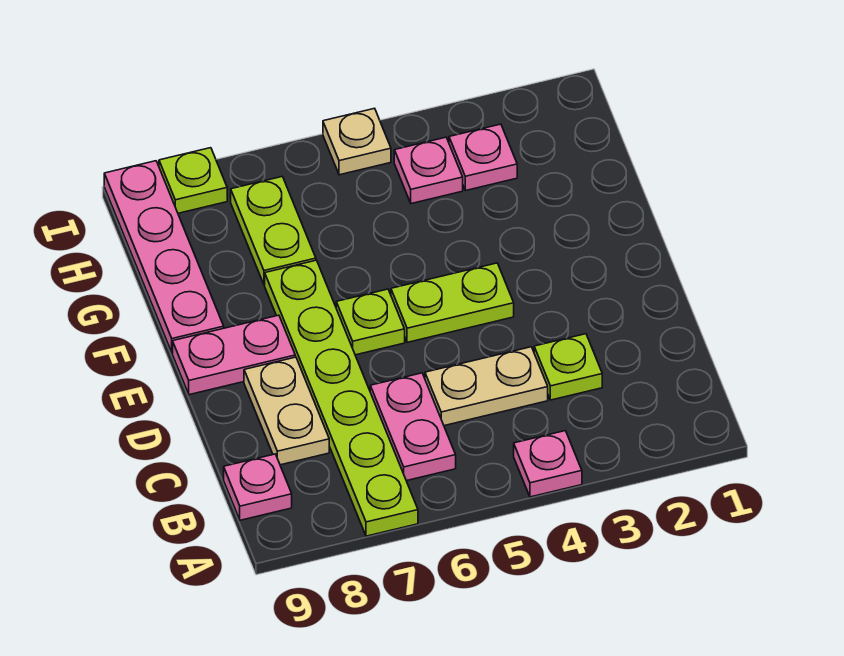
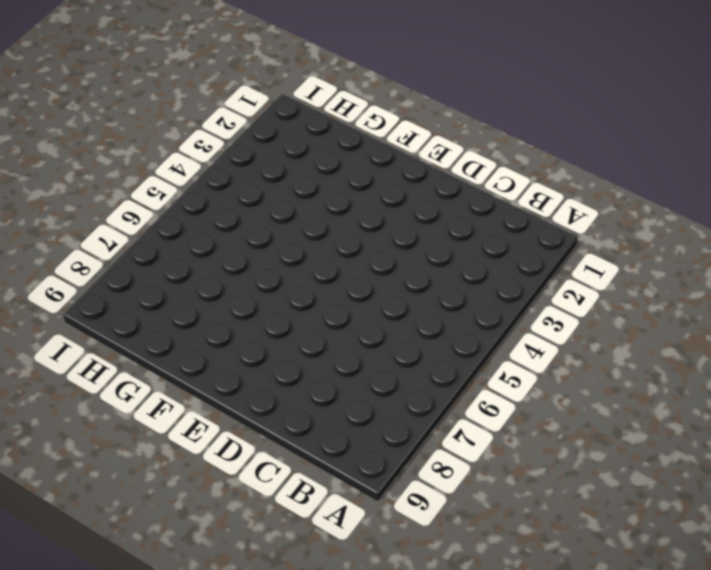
none -> pink plate A4 level 1
none -> lime plate A7:F7 level 1
none -> pink plate B6:C6 level 1

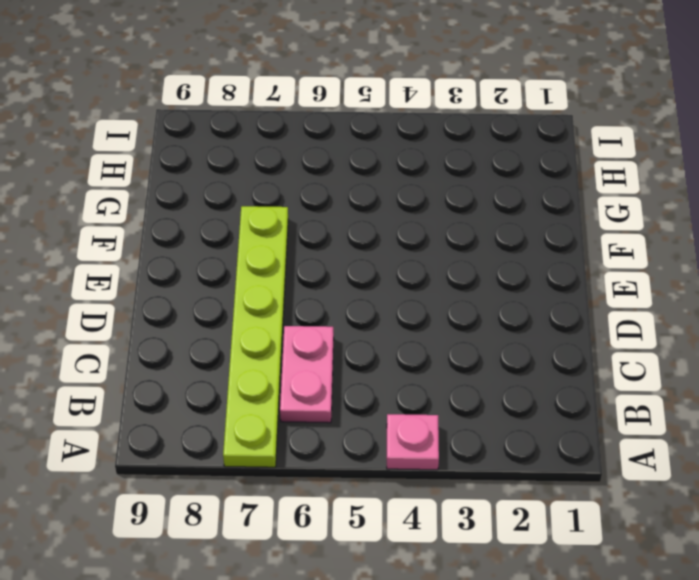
none -> pink plate B9 level 1
none -> lime plate C3 level 1
none -> tan plate C4:C5 level 1

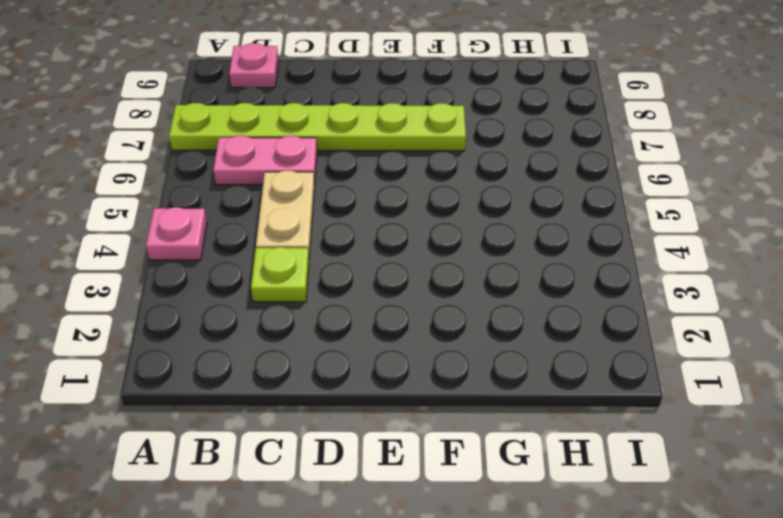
none -> tan plate C8:D8 level 1
none -> lime plate E4:E5 level 1
none -> lime plate E6 level 1

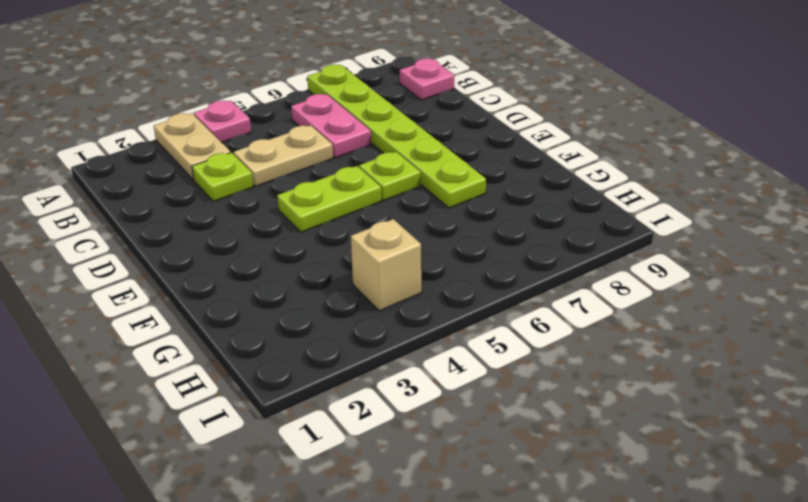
tan plate A3:B3 level 1 -> tan plate C8:D8 level 1
tan brick H4 level 1 -> pink plate H4 level 1
none -> pink plate E8:E9 level 1
none -> pink plate F9:I9 level 1
none -> lime plate G7:H7 level 1

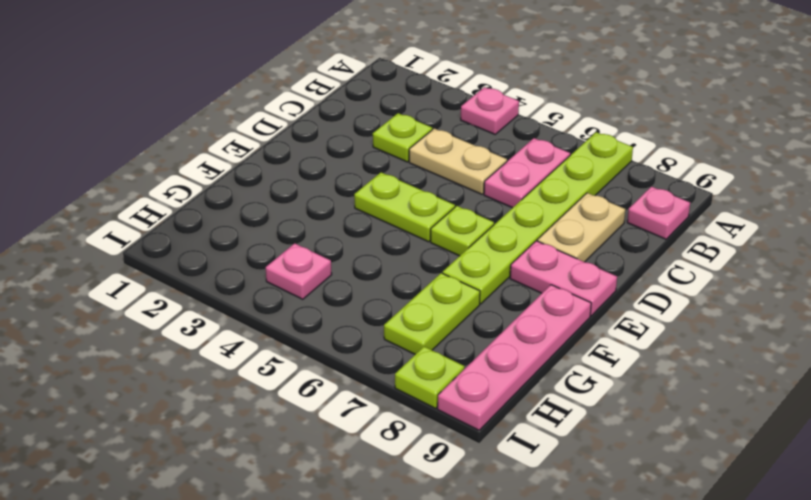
none -> pink plate H3 level 1
none -> tan plate I5 level 1

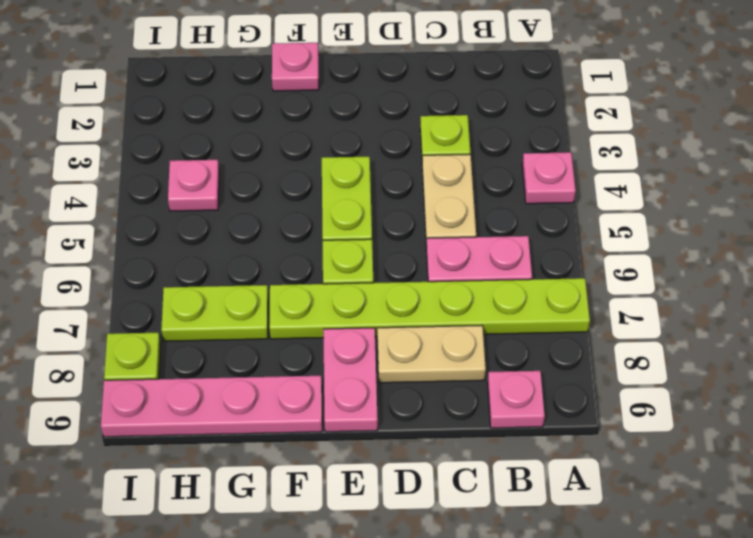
pink plate F1 level 1 -> pink plate H3 level 1
none -> tan plate I5 level 1

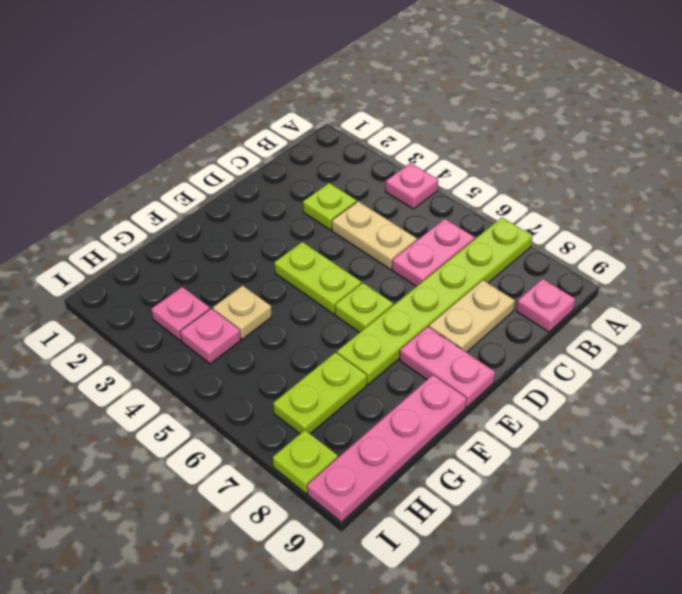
tan plate G4 level 1 -> tan plate I5 level 1

